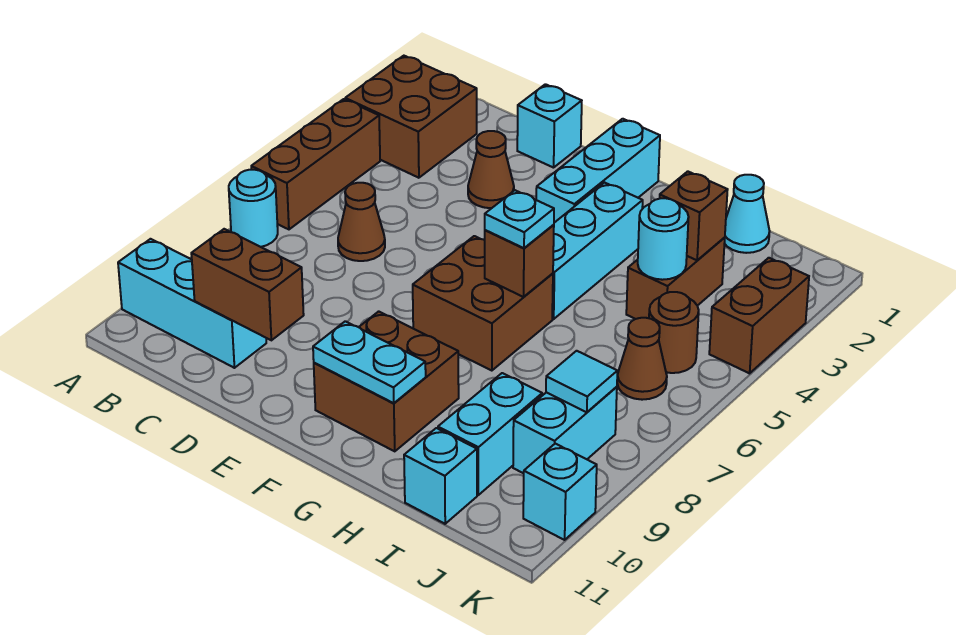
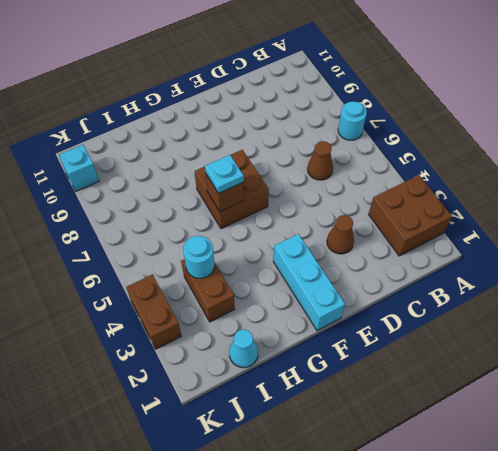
none -> brown brick A4:A6 level 1
none -> cyan brick A10:C10 level 1
none -> cyan brick D1 level 1

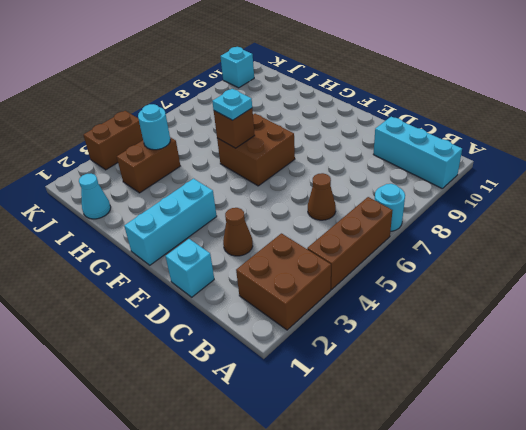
none -> brown brick F9:G10 level 1
none -> cyan brick G3:G5 level 1
none -> cyan brick I9:I10 level 1

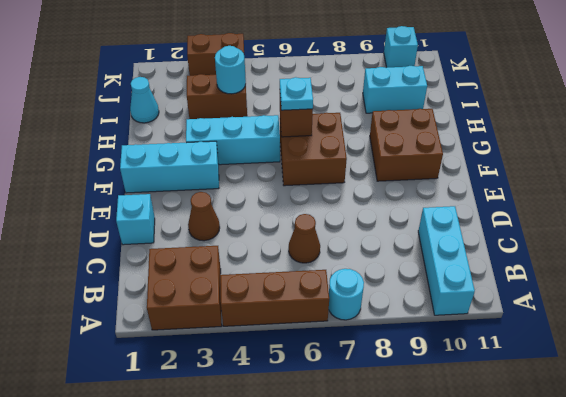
none -> cyan brick I11 level 1
none -> brown round brick J5 level 1
none -> brown cone J6 level 1

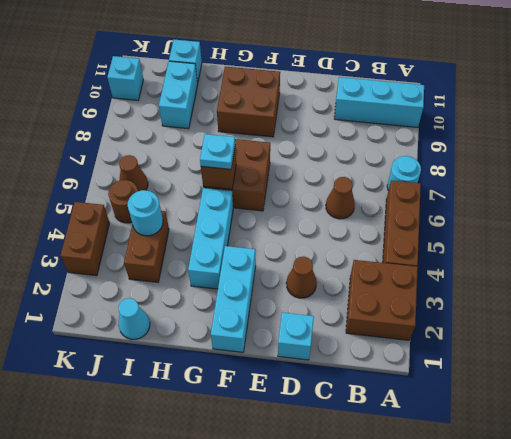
none -> cyan brick J8:J9 level 1
none -> brown brick C10:D10 level 2
none -> cyan plate F10:G10 level 2

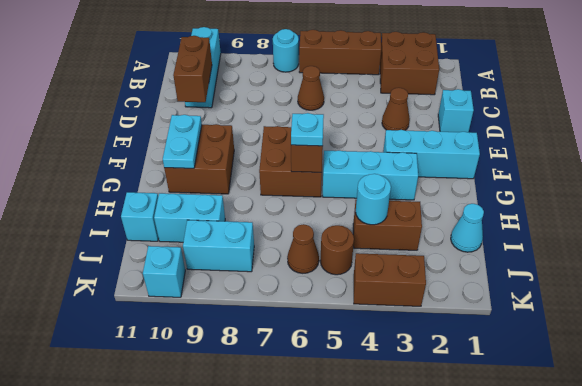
none -> brown brick I3 level 2
none -> cyan tile J8 level 2

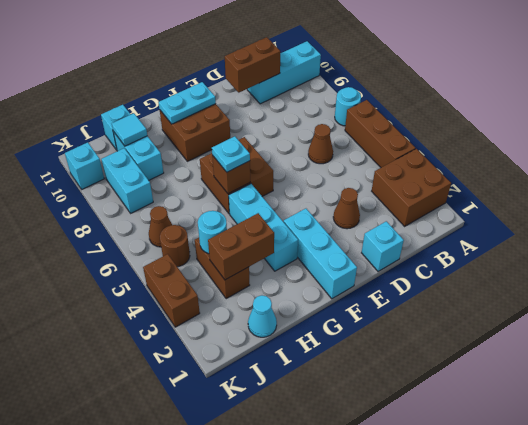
brown brick H3:I3 level 2 -> brown brick I3 level 2
cyan tile I10 level 2 -> cyan tile J8 level 2

